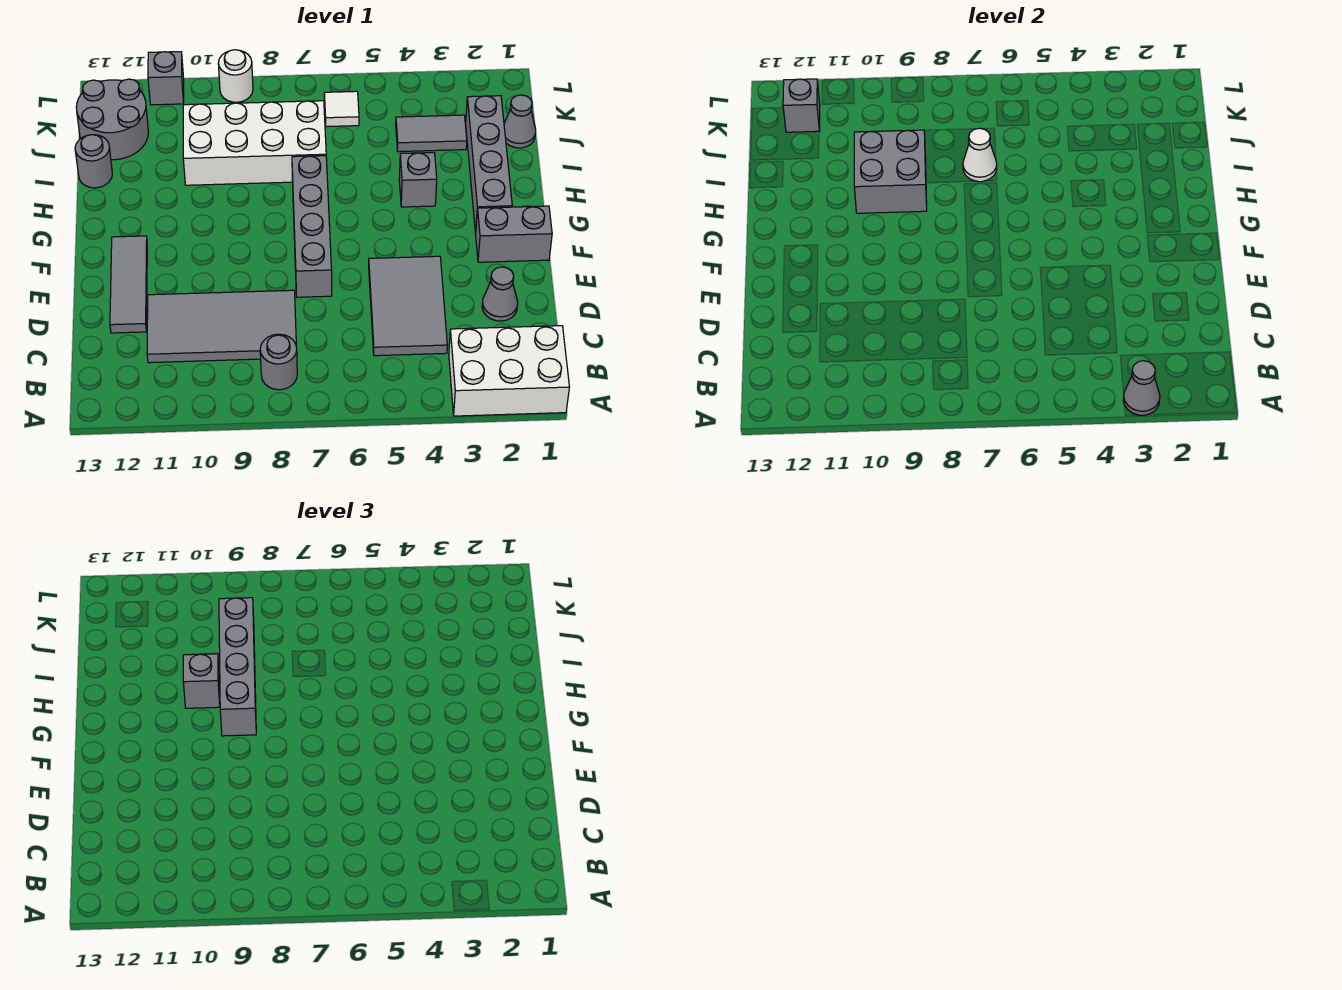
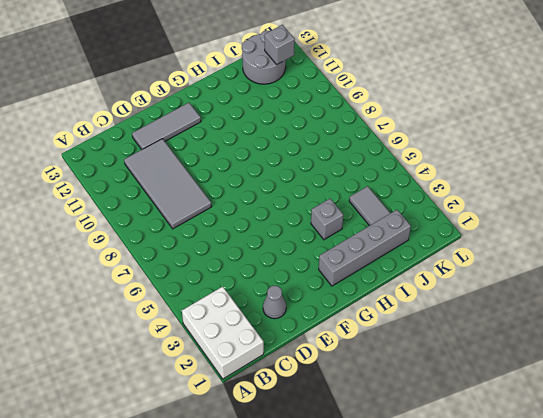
none -> grey round brick B8 level 1
none -> grey tile C4:E5 level 1
none -> grey brick E7:H7 level 1

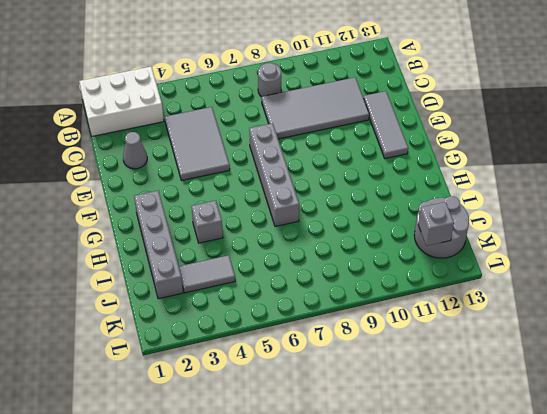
none -> grey brick F1:F2 level 1
none -> white brick I7:J10 level 1
none -> grey round brick I13 level 1

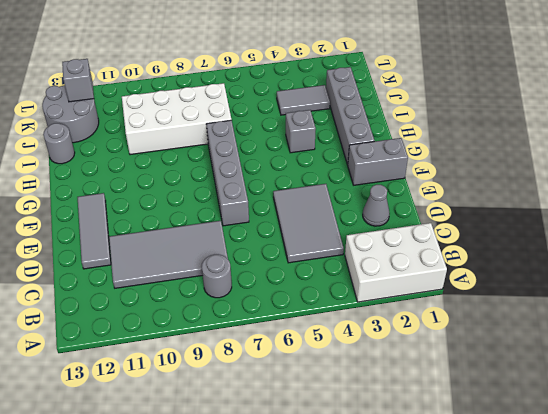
none -> grey cone J1 level 1
none -> white tile K6 level 1
none -> white round brick L9 level 1

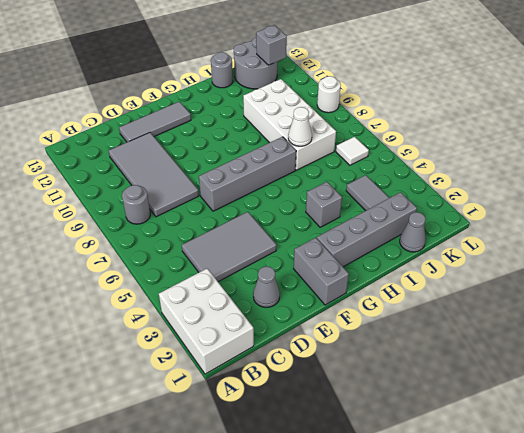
none -> grey brick L11 level 1
none -> grey cone A3 level 2
none -> grey brick H9:I10 level 2

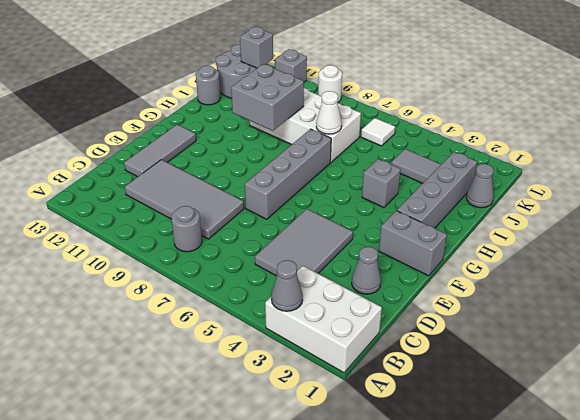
none -> grey brick G9:J9 level 3
none -> grey brick H10 level 3

